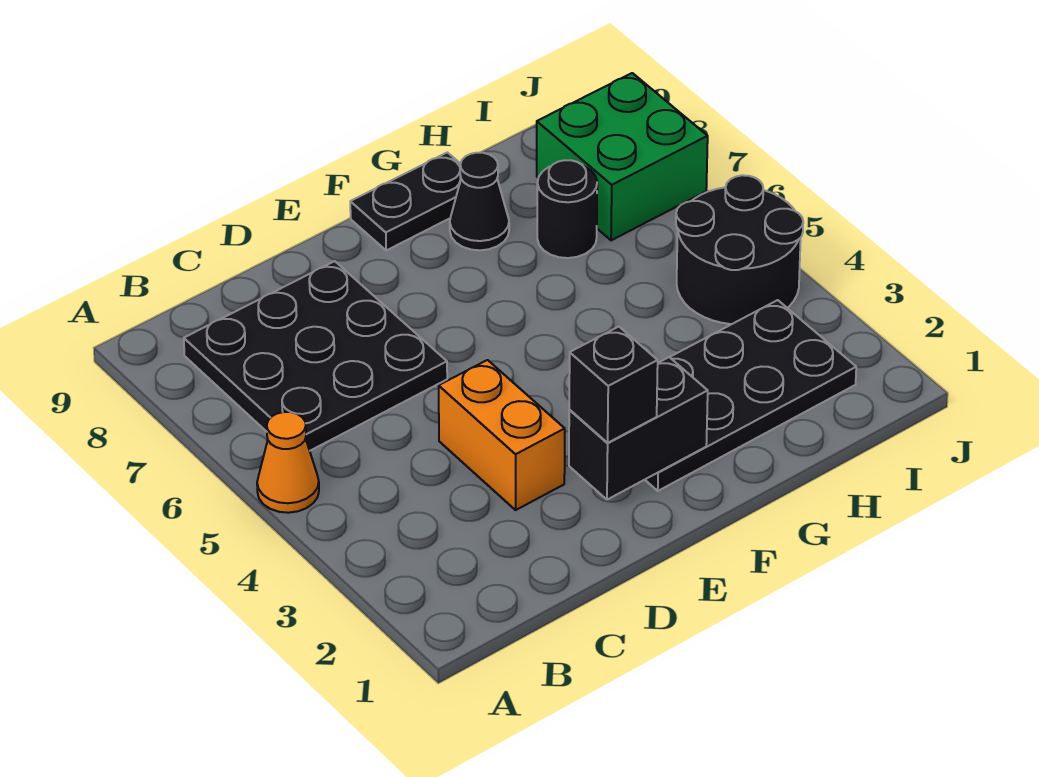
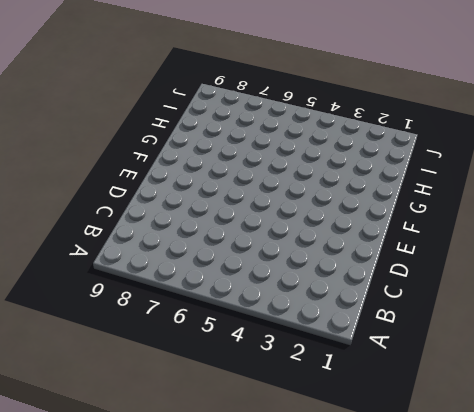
none -> orange cone A5 level 1
none -> black plate B6:D8 level 1

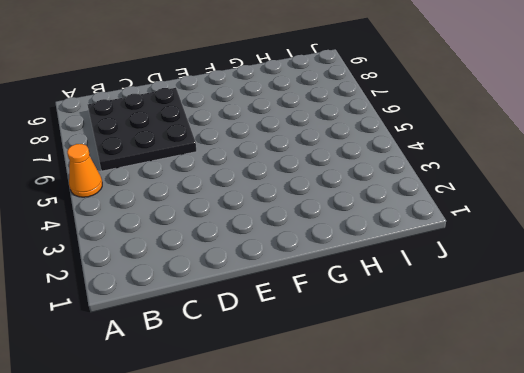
none -> orange brick D3:D4 level 1
none -> black plate F2:I3 level 1

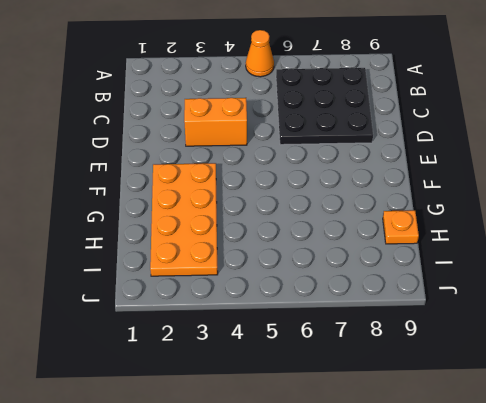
orange plate F2:I3 level 1 -> black plate F2:I3 level 1
orange plate H9 level 1 -> none
none -> black plate F9:G9 level 1
none -> black cone G8 level 1

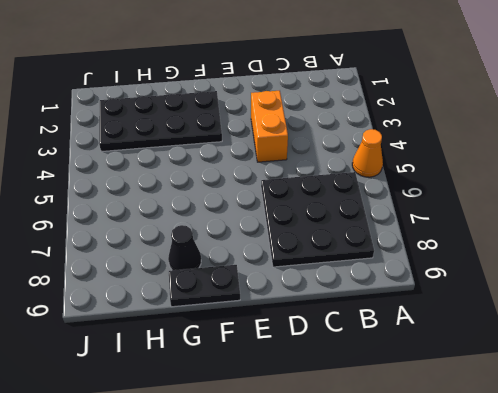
none -> black round brick H7 level 1
none -> black round brick I4:J5 level 1

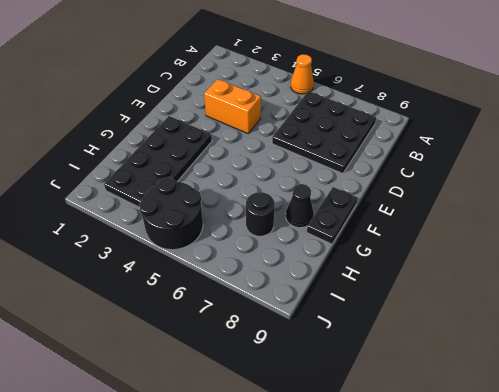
none -> green brick I7:J8 level 1
none -> black brick E2:F2 level 2

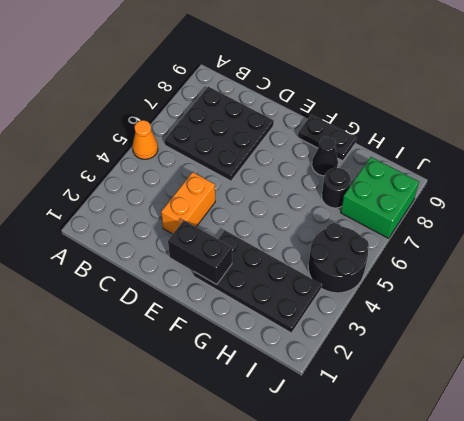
none -> black brick E2 level 3

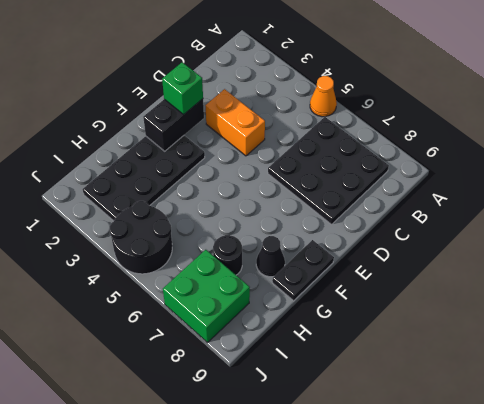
green brick E2 level 3 -> black brick E2 level 3

